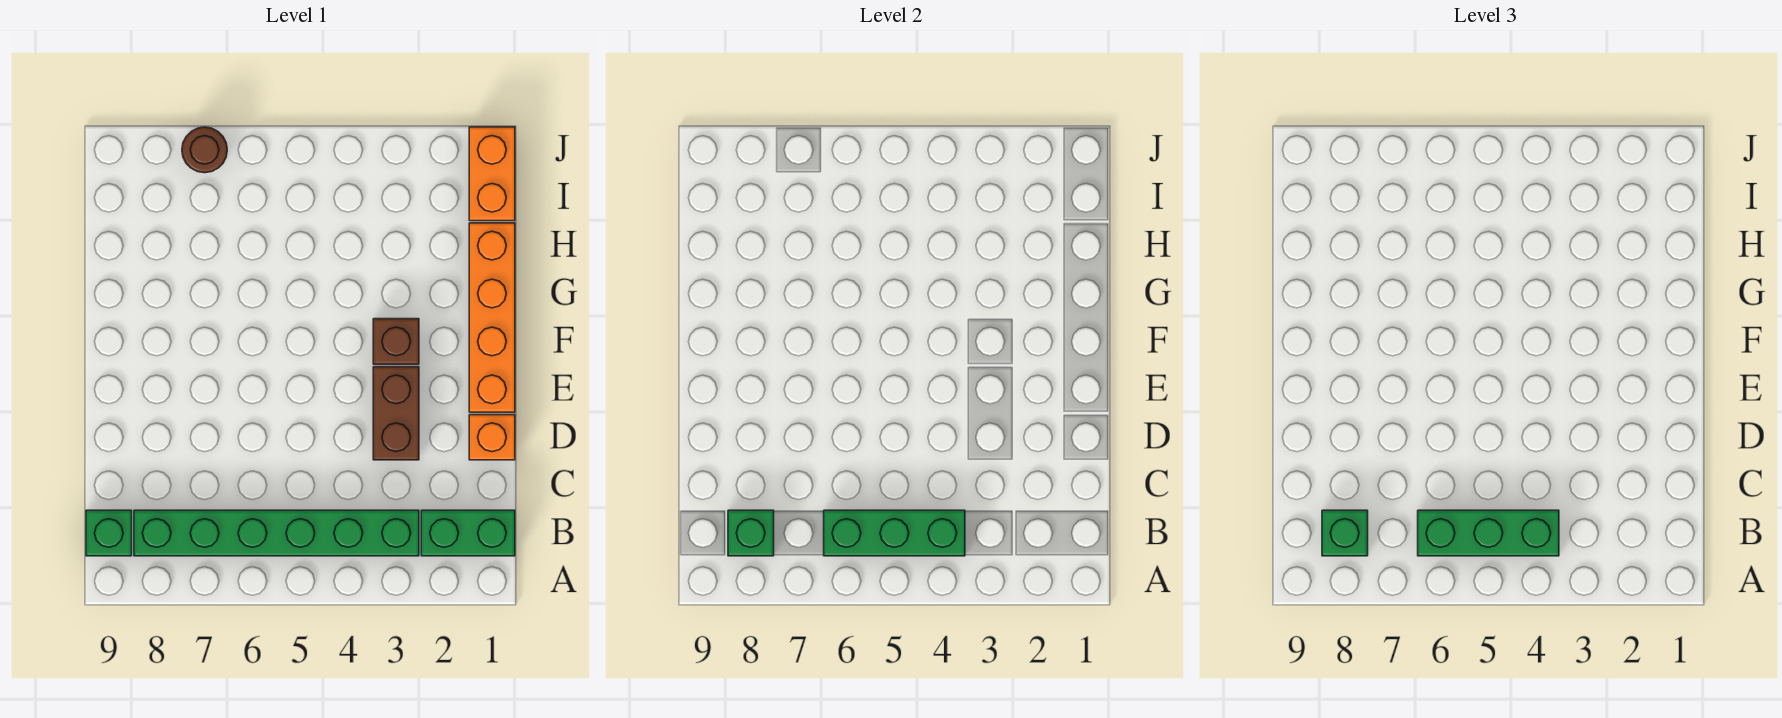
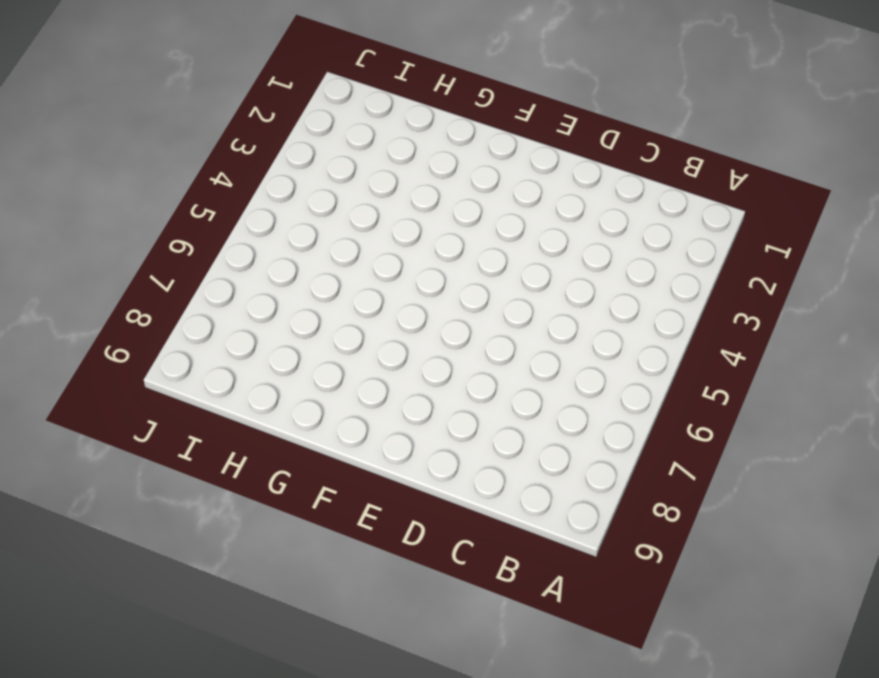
none -> green brick B1:B2 level 1
none -> green brick B3:B8 level 1
none -> green brick B9 level 1

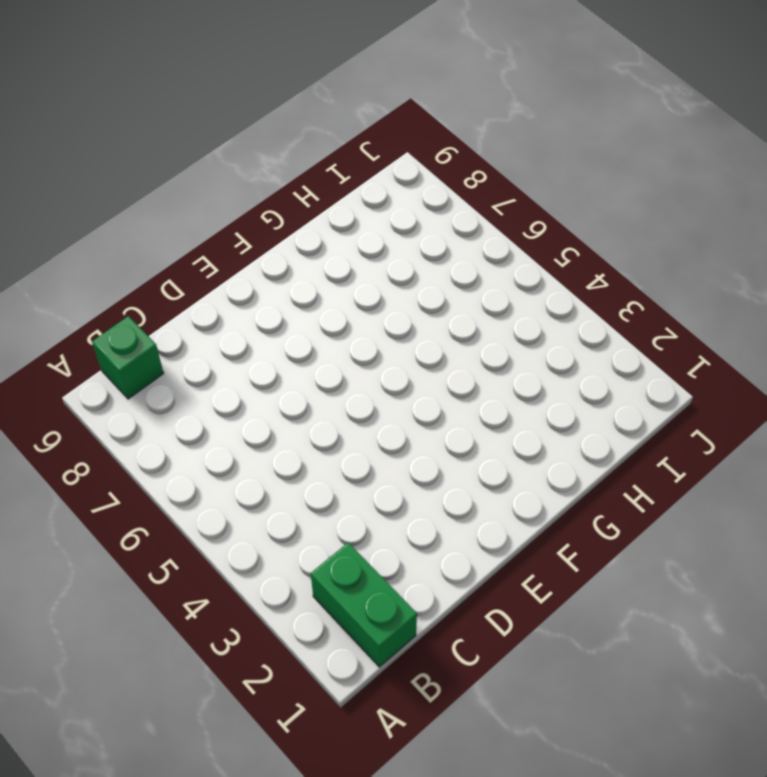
none -> green brick B3:B8 level 1
none -> orange brick D1 level 1
none -> brown brick D3:E3 level 1

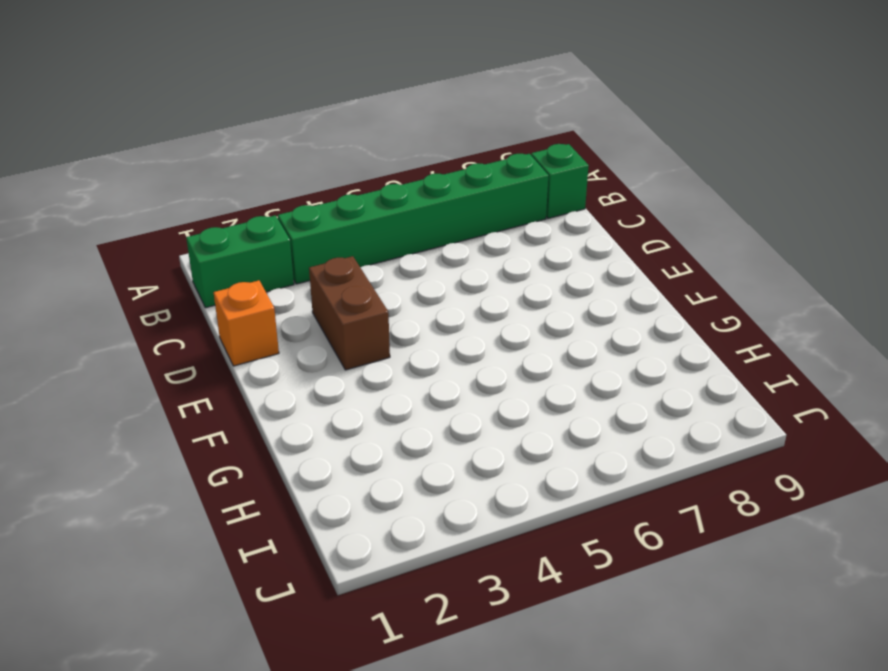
none -> orange brick E1:H1 level 1
none -> brown brick F3 level 1
none -> orange brick I1:J1 level 1

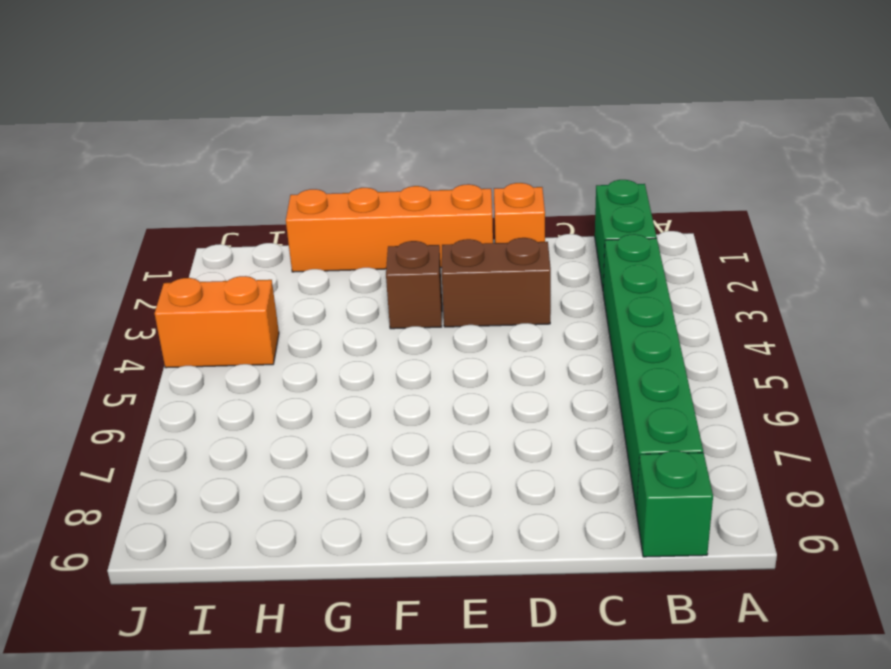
orange brick I4:J4 level 1 -> orange brick I1:J1 level 1
none -> brown round brick J7 level 1
none -> green brick B4:B6 level 2
none -> green brick B8 level 2

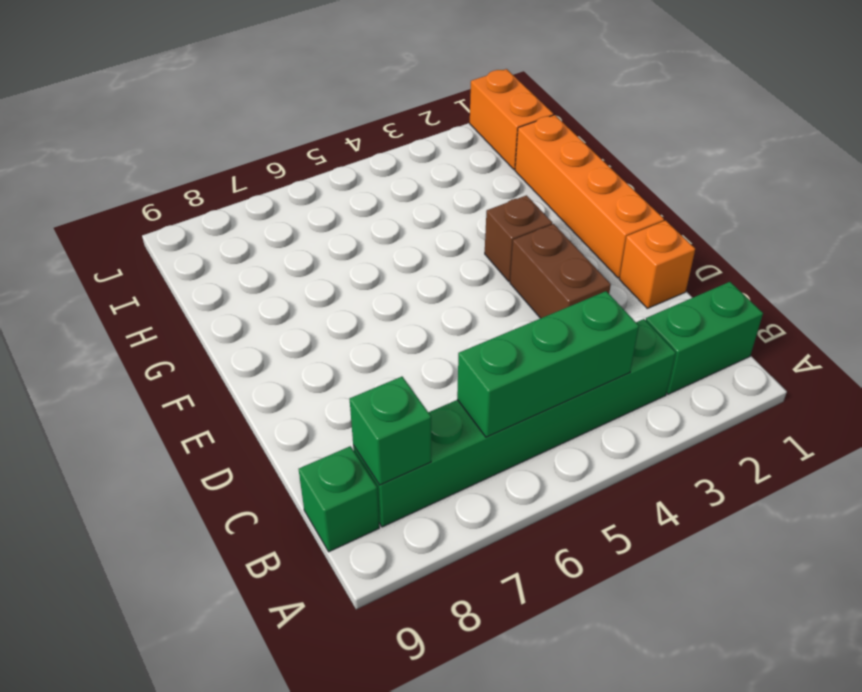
none -> brown round brick J7 level 1
none -> green brick B4:B6 level 3
none -> green brick B8 level 3

